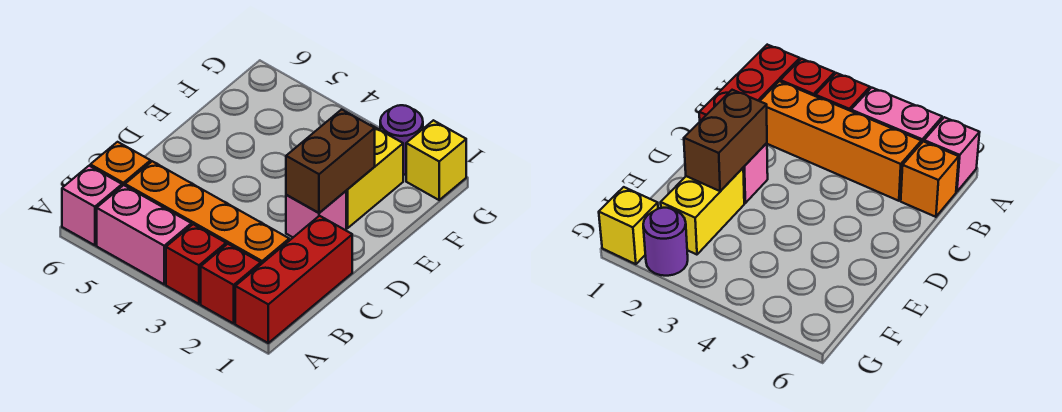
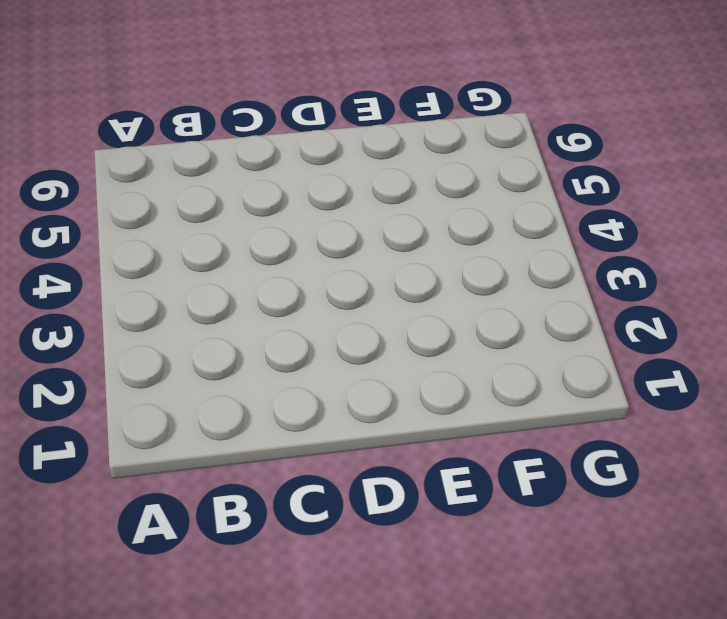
none -> red brick A1:C1 level 1
none -> red brick A2 level 1
none -> red brick A3 level 1

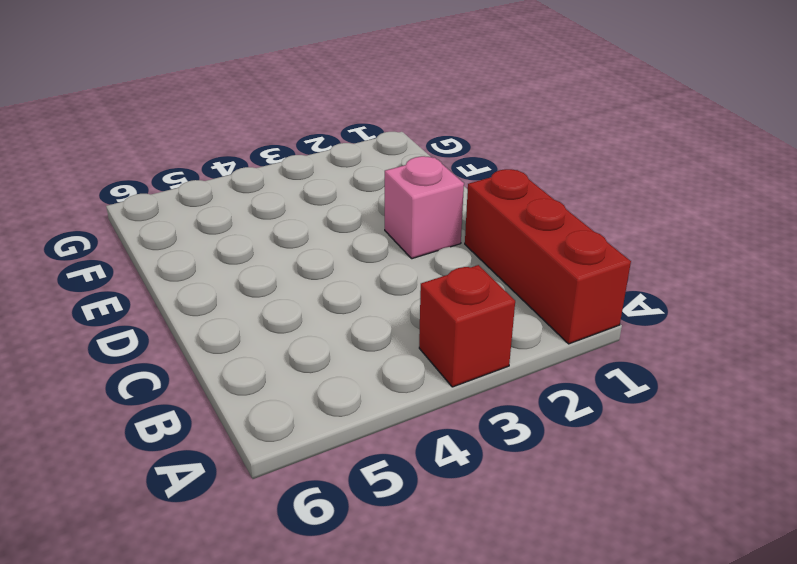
none -> red brick A2 level 1
none -> pink brick A4:A5 level 1
none -> pink brick A6 level 1

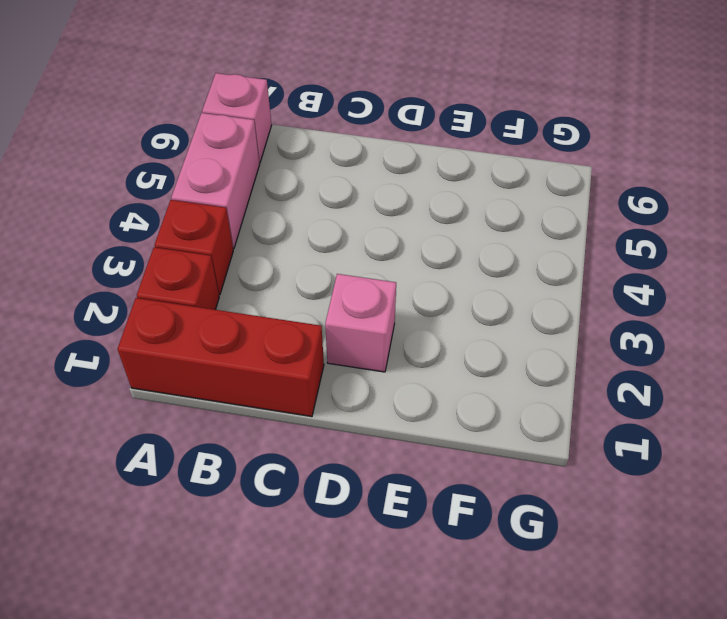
none -> orange brick B2:B5 level 1
none -> orange brick B6 level 1
none -> yellow brick E2:F2 level 1

